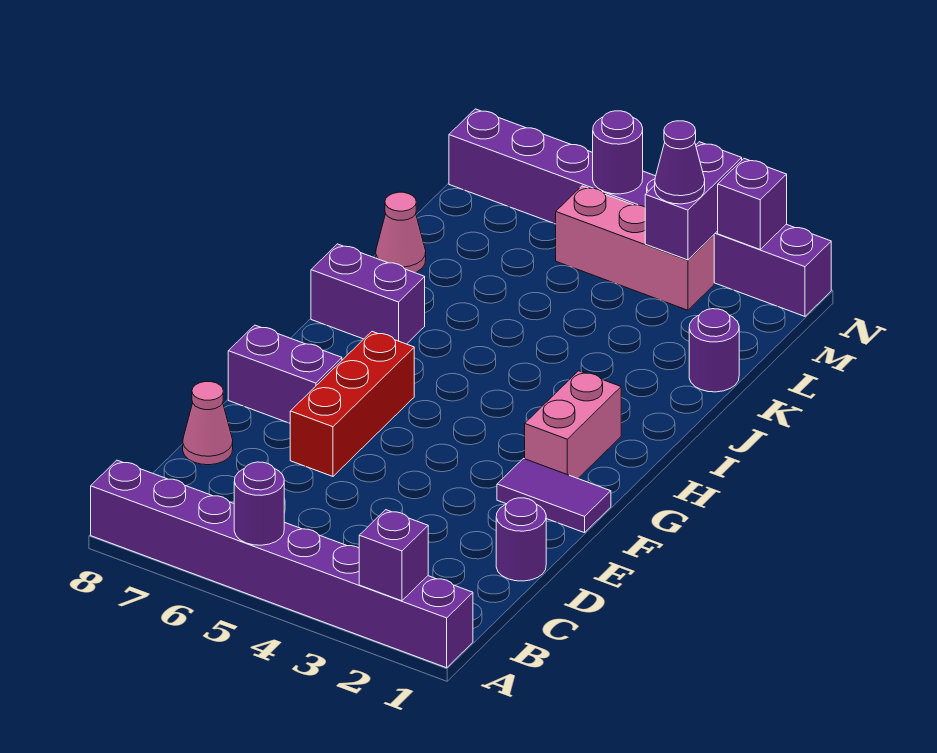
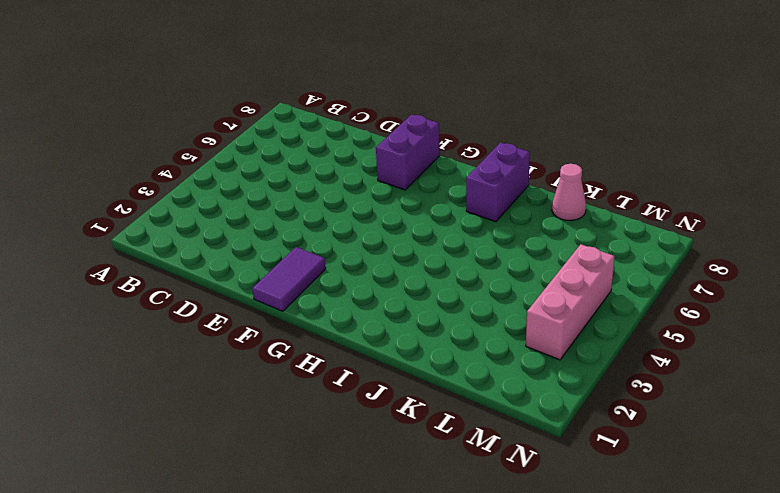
none -> purple brick A1:A8 level 1
none -> purple round brick D1 level 1
none -> pink cone D8 level 1

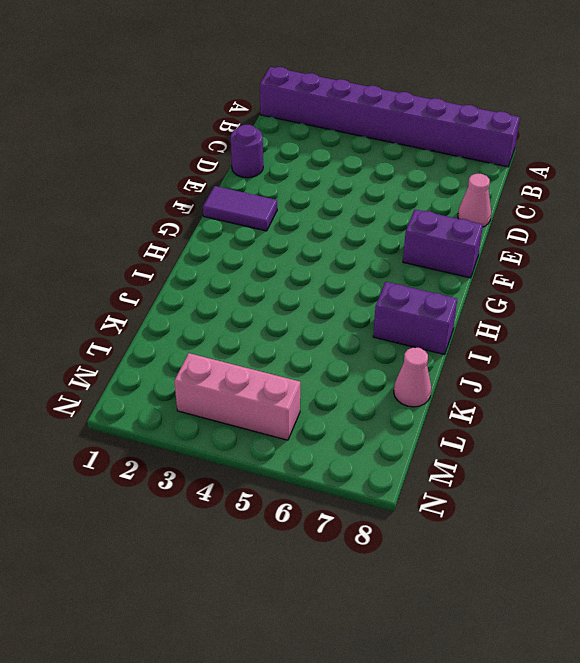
none -> red brick E6:G6 level 1
none -> pink brick G2:H2 level 1
none -> purple round brick K1 level 1

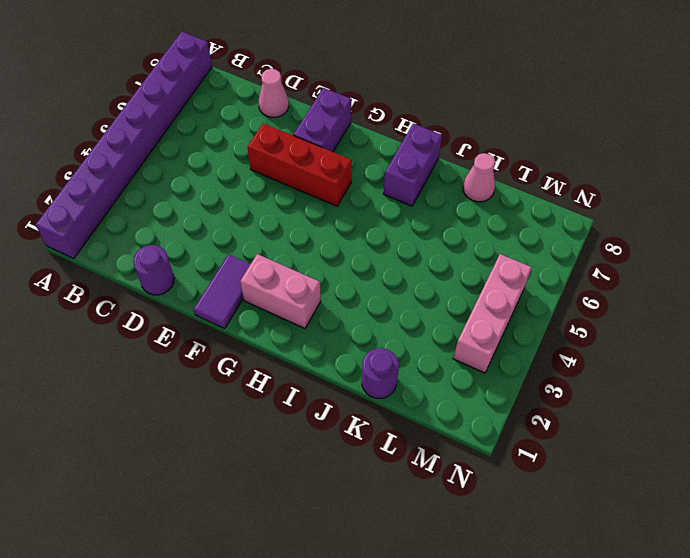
none -> purple brick N1:N8 level 1
none -> purple brick A2 level 2
none -> purple round brick A5 level 2

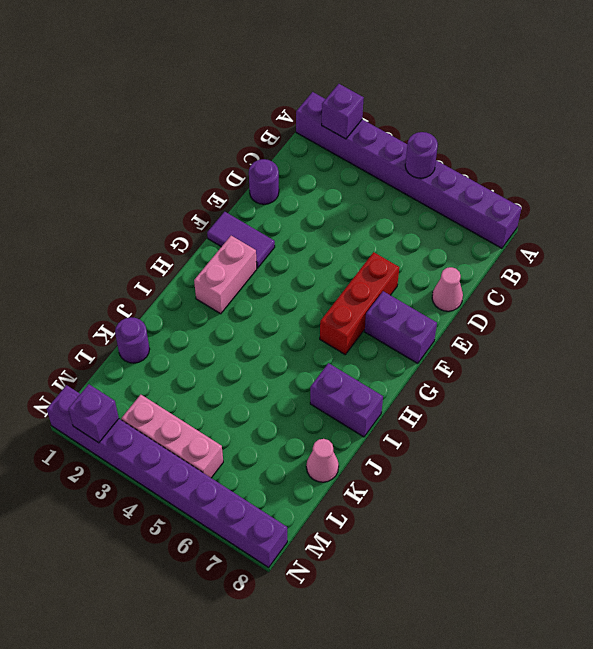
none -> purple brick M3:N3 level 2
none -> purple round brick N5 level 2
none -> purple cone M3 level 3

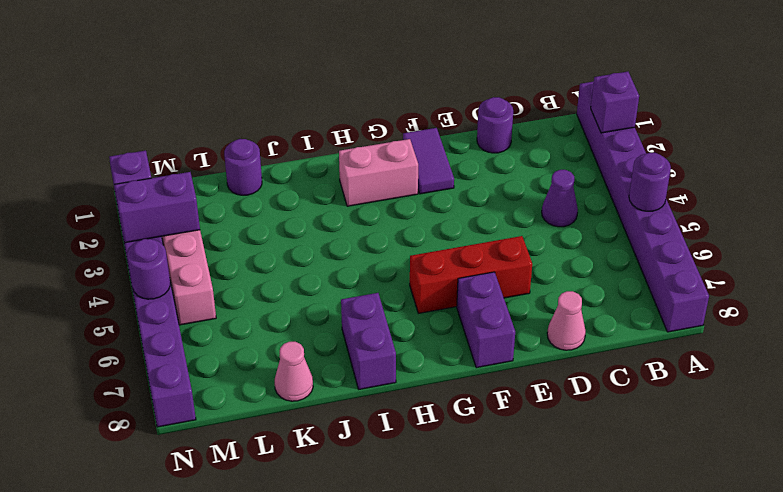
purple cone C4 level 1 -> purple cone M3 level 3

